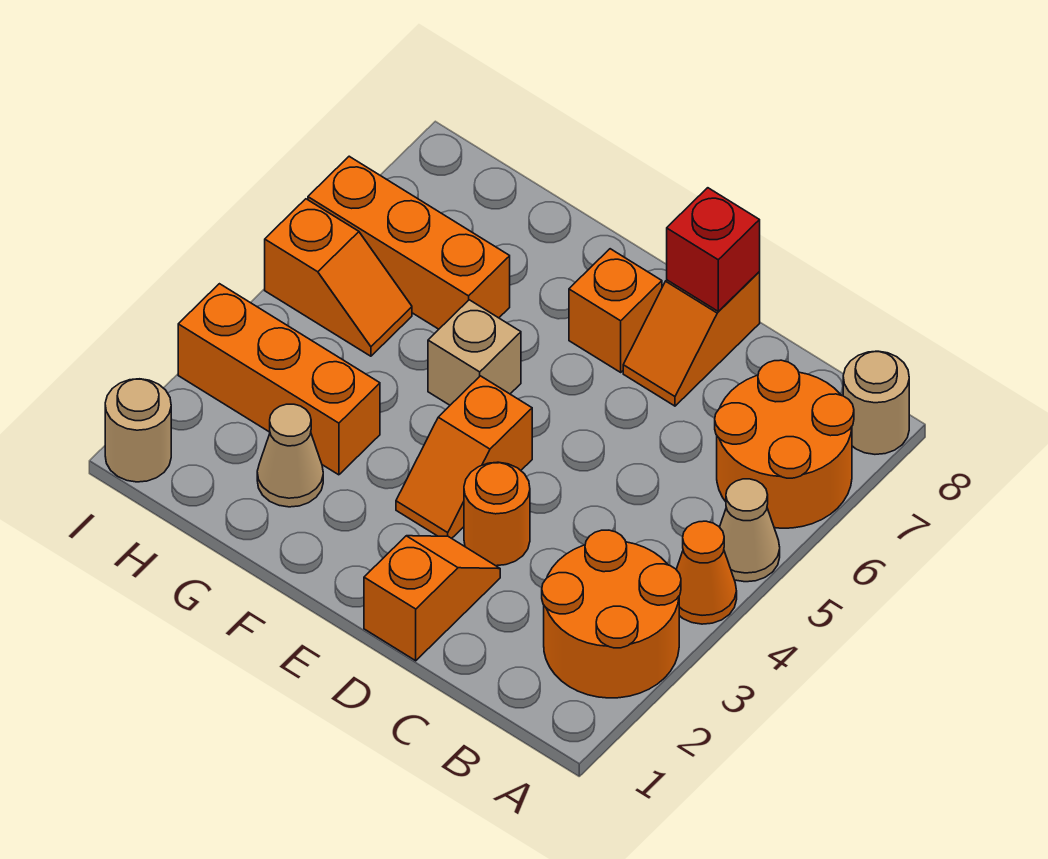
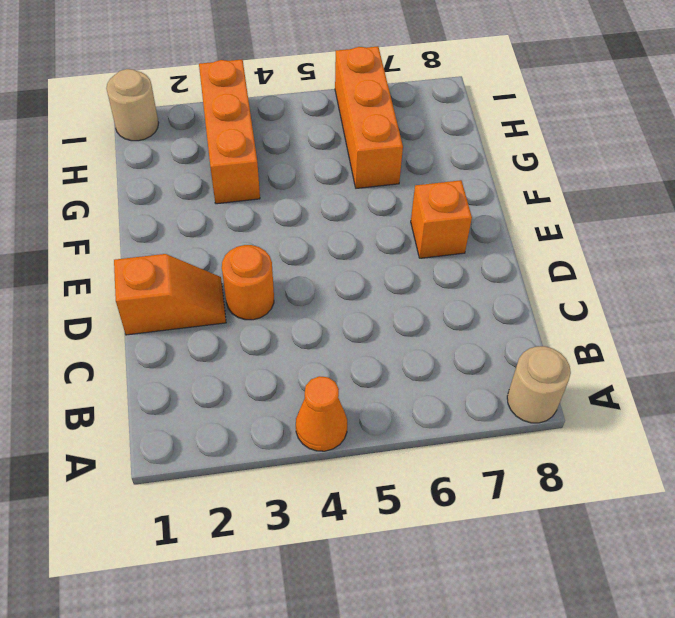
none -> orange round brick A2:B3 level 1
none -> tan cone A5 level 1
none -> orange round brick A6:B7 level 1

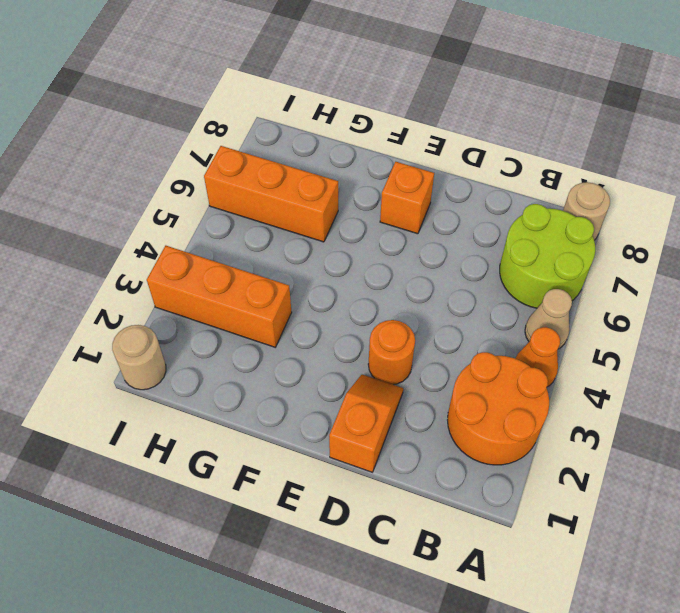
lime round brick A6:B7 level 1 -> orange round brick A6:B7 level 1
none -> orange slope D7:D8 level 1 top 8
none -> orange slope E3:E4 level 1 top 4
none -> tan brick F5 level 1

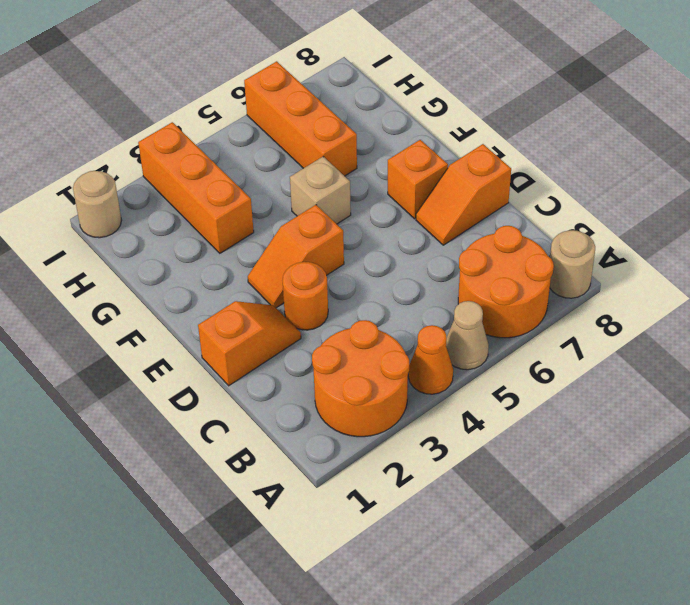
none -> tan cone G2 level 1
none -> orange slope H5:I5 level 1 top I
none -> red brick D8 level 2

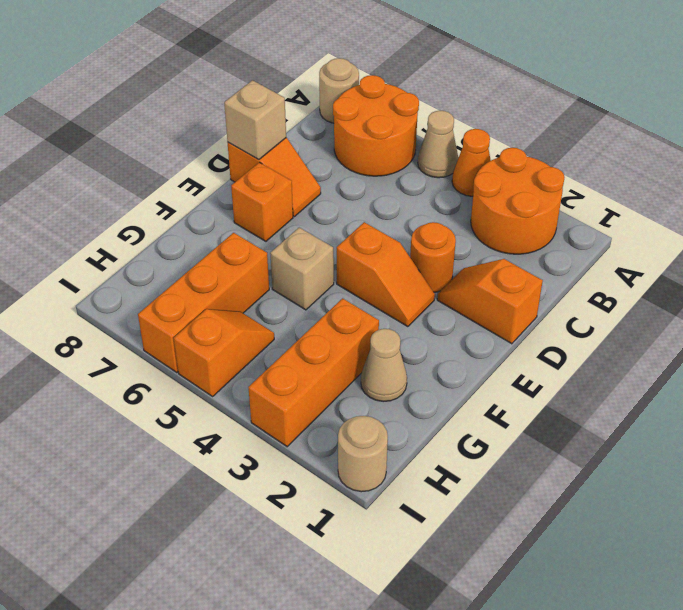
tan brick D8 level 2 -> red brick D8 level 2

